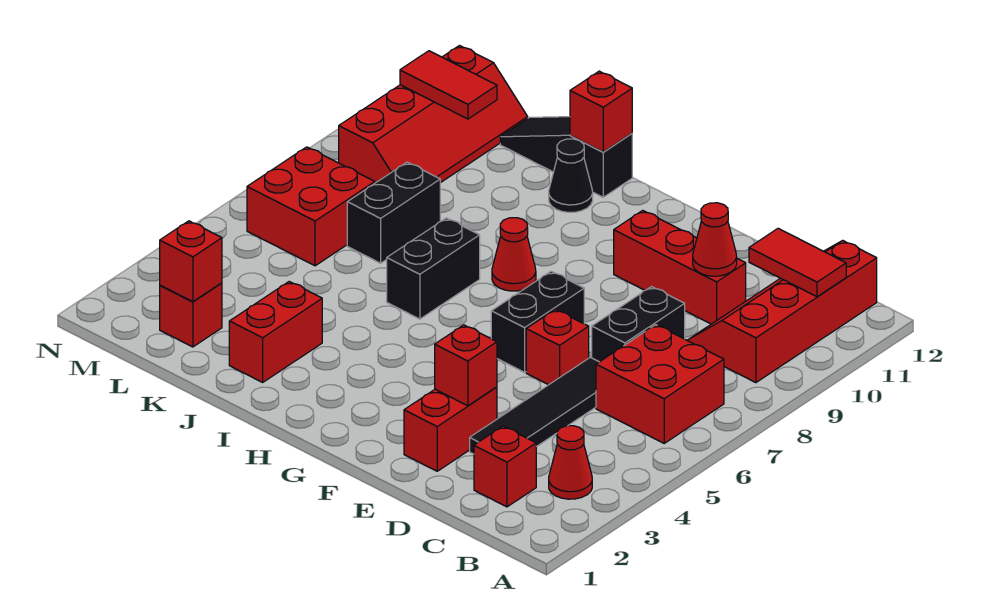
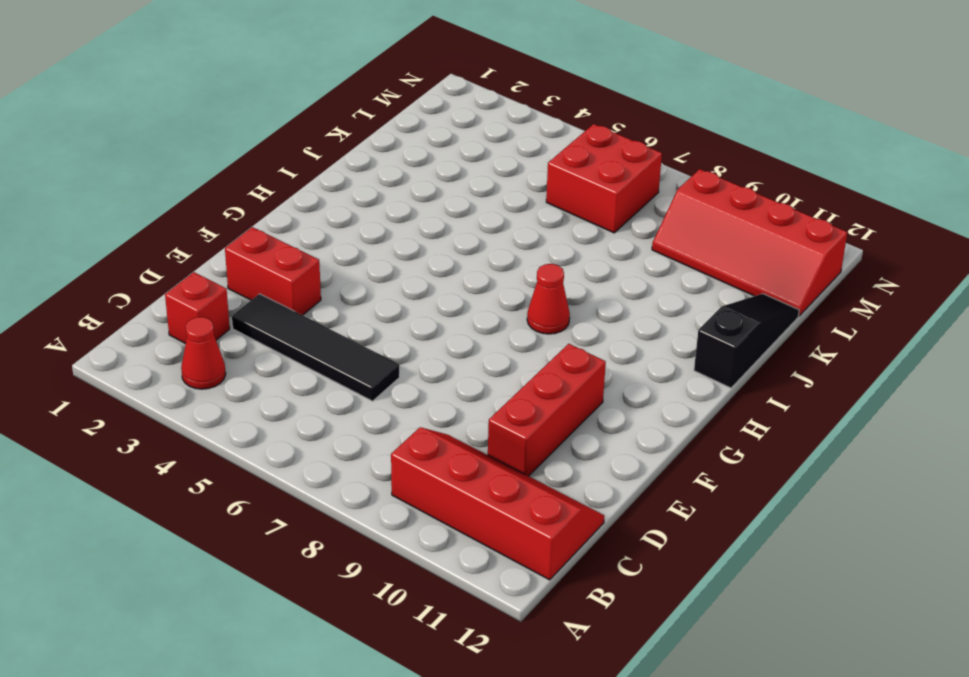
none -> red brick B6:C7 level 1
none -> black brick D7:D8 level 1
none -> red brick E6 level 1

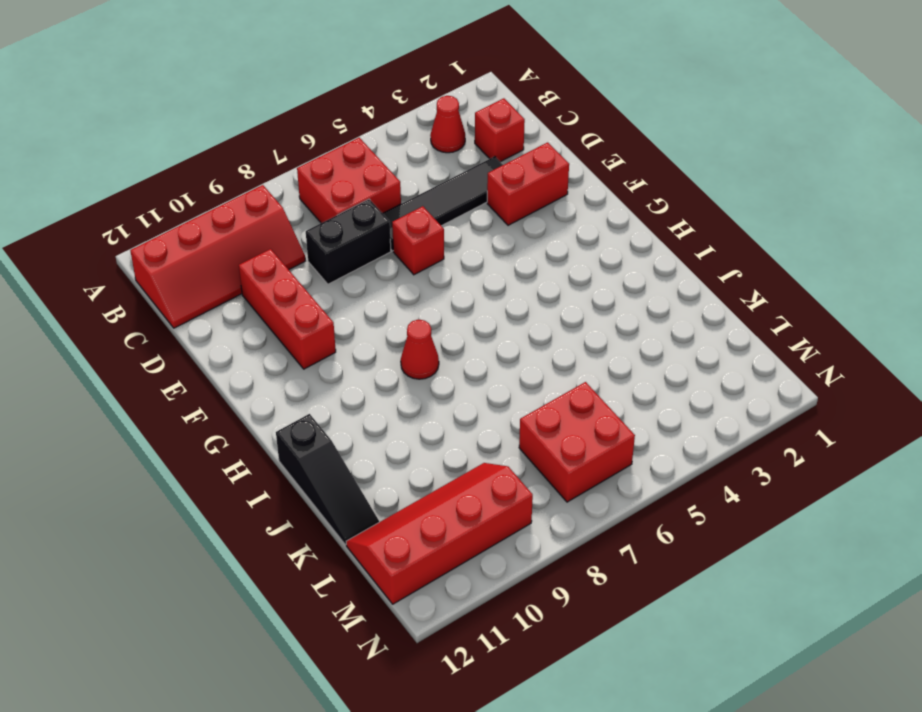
none -> black brick F6:F7 level 1
none -> black brick I6:I7 level 1
none -> black cone I11 level 1

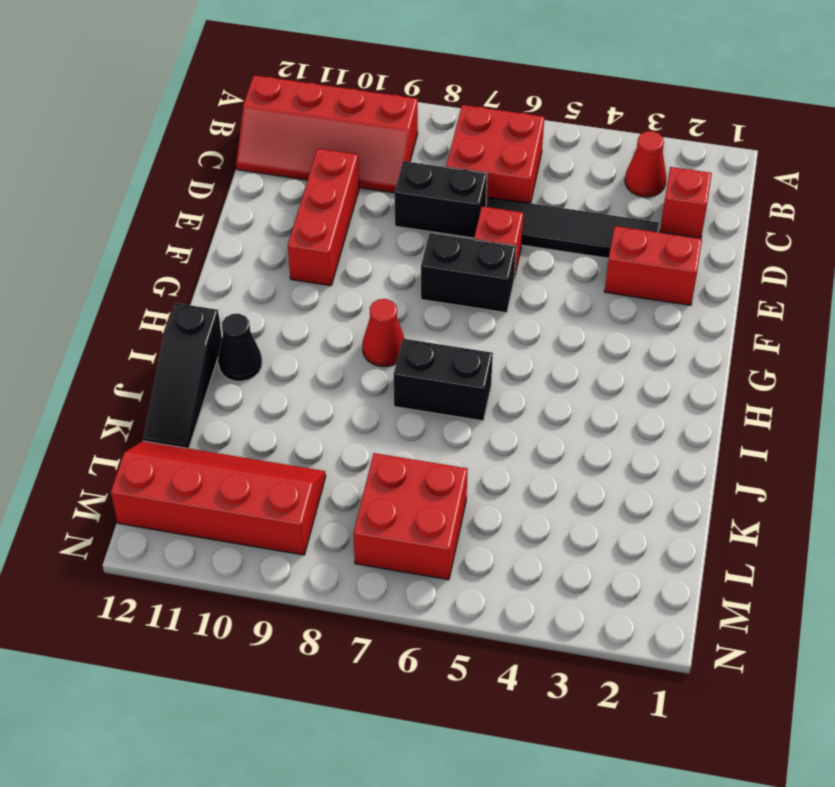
none -> red brick J2:J3 level 1
none -> black brick K7:K8 level 1
none -> red brick L2 level 1

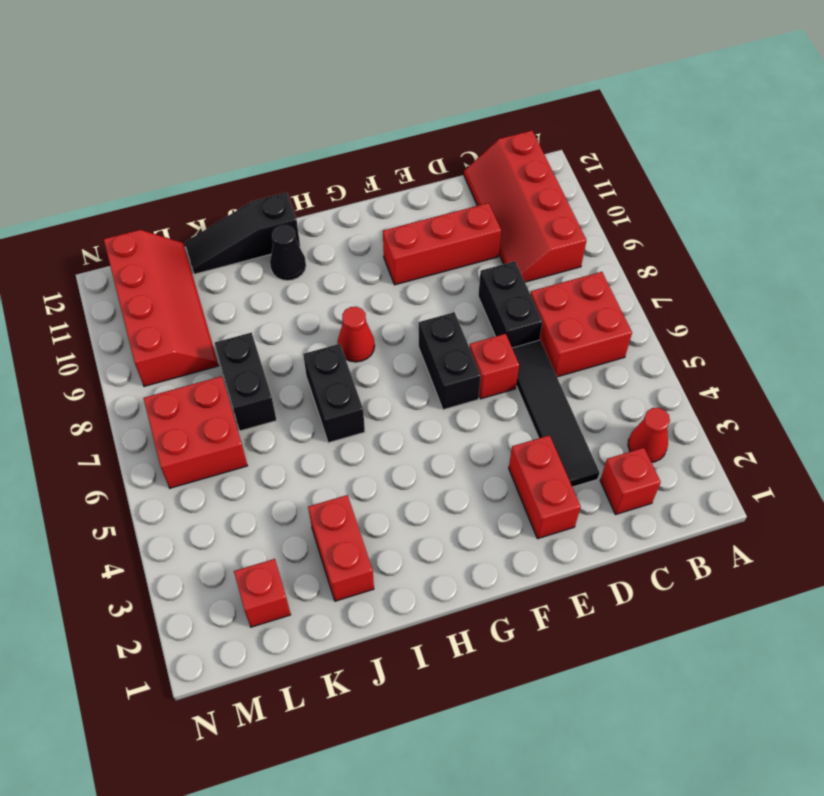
none -> red tile B11:C11 level 2
none -> red cone D10 level 2
none -> red brick E3 level 2

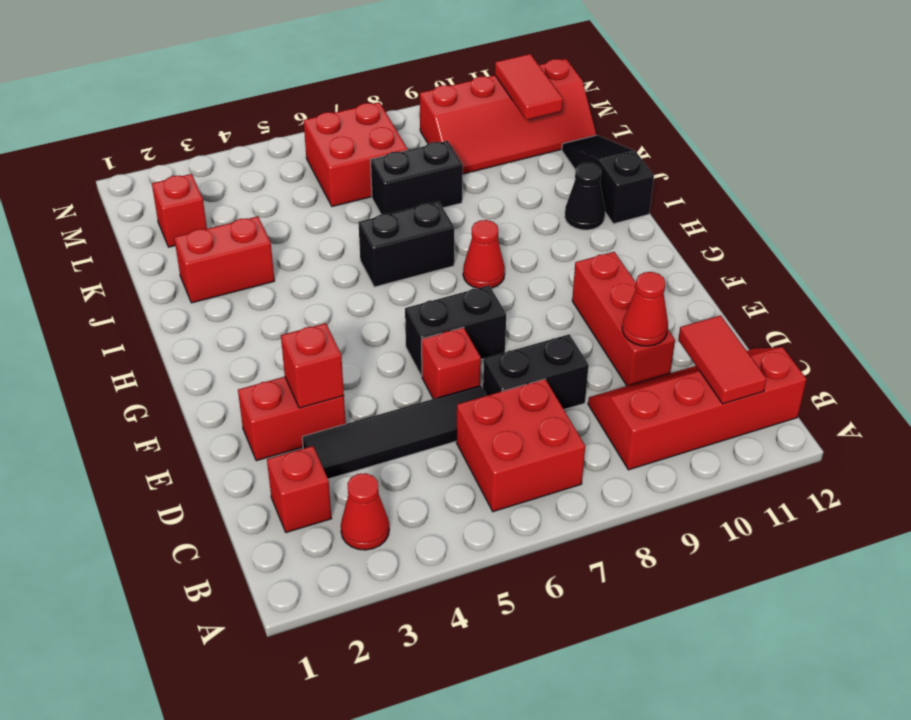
none -> red brick I12 level 2
none -> red brick L2 level 2

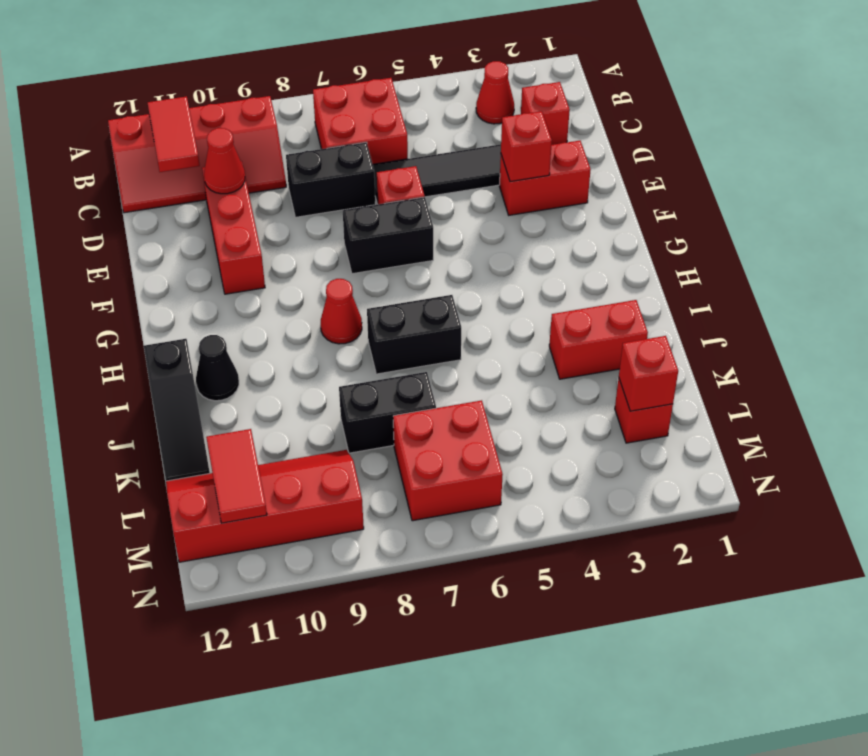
none -> red brick I12 level 2

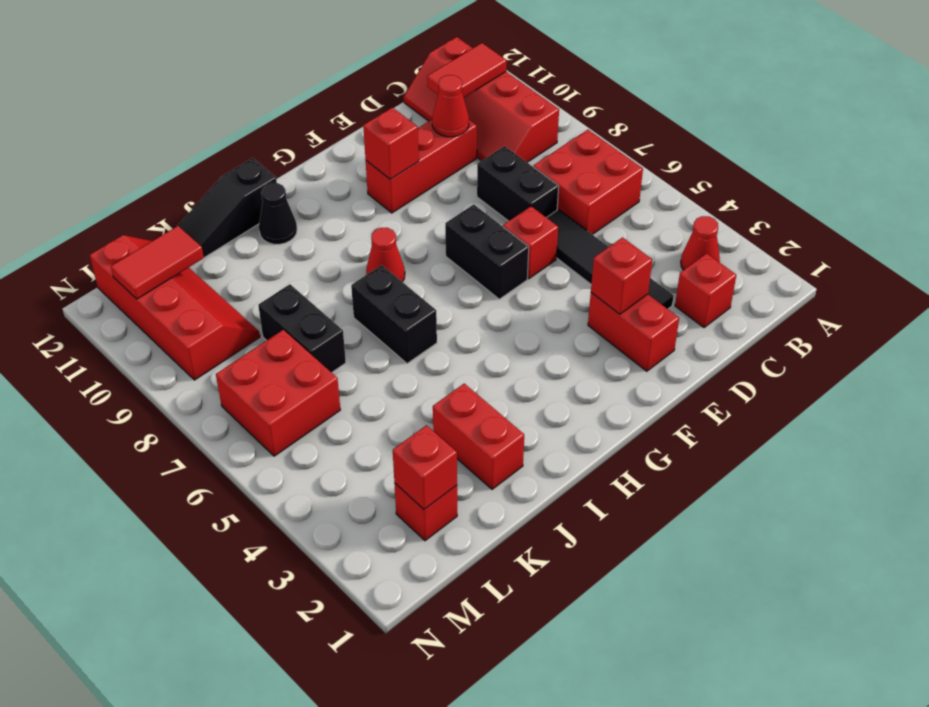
red brick F10 level 2 -> red brick I12 level 2

